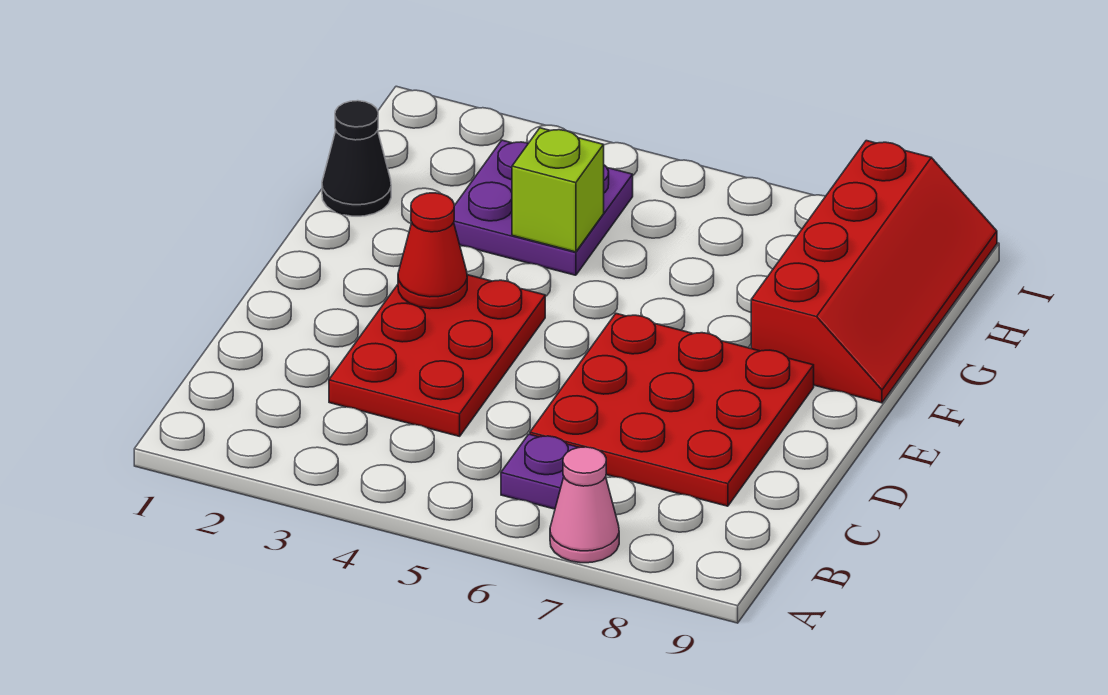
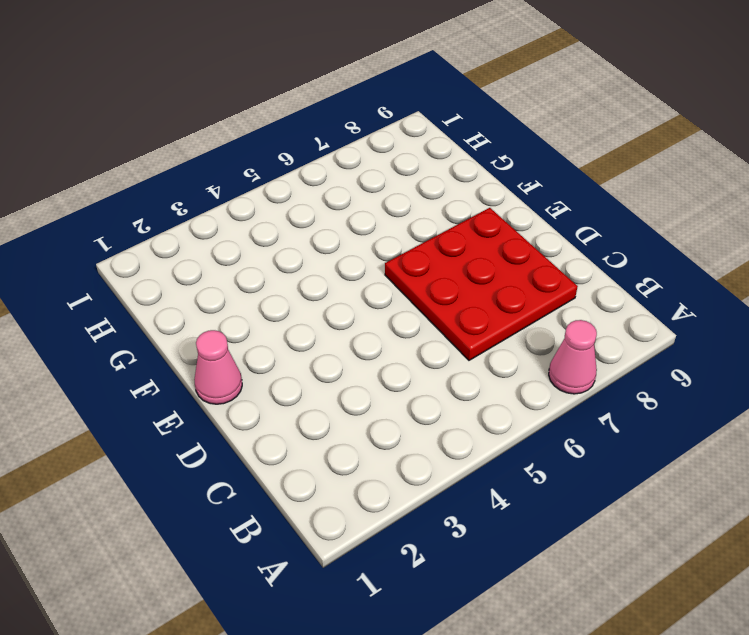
pink cone E1 level 1 -> none
none -> purple plate B6 level 1
none -> red plate C3:E4 level 1

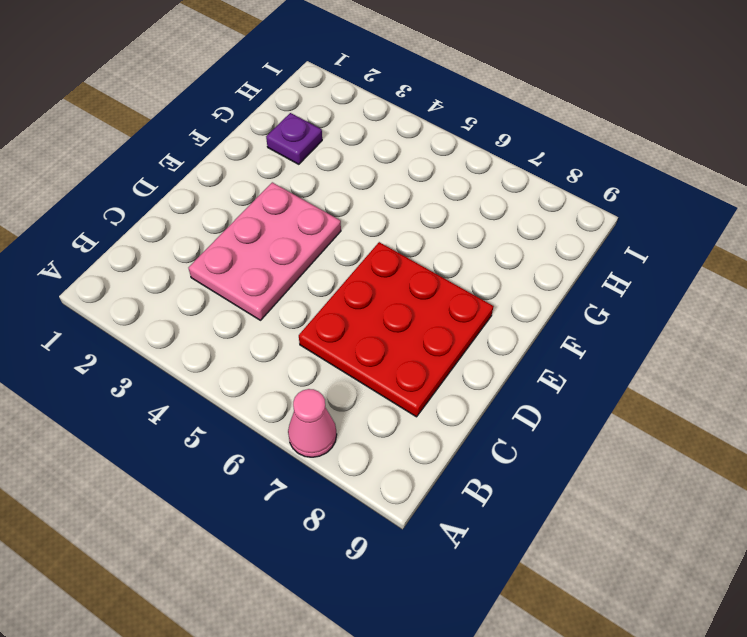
pink plate C3:E4 level 1 -> red plate C3:E4 level 1
purple plate G2 level 1 -> purple plate B6 level 1
none -> red slope F8:I9 level 1 top 8
none -> black cone G1 level 1

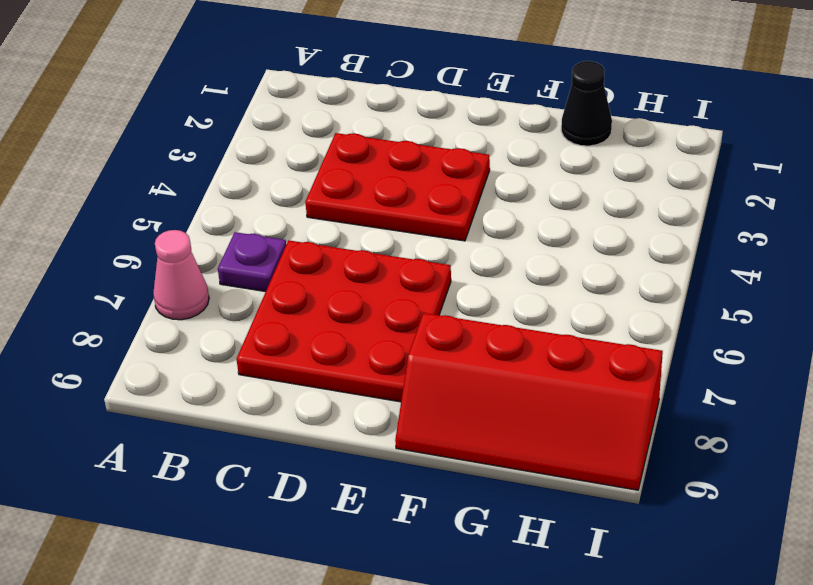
none -> purple plate G3:H4 level 1
none -> red cone E3 level 2

